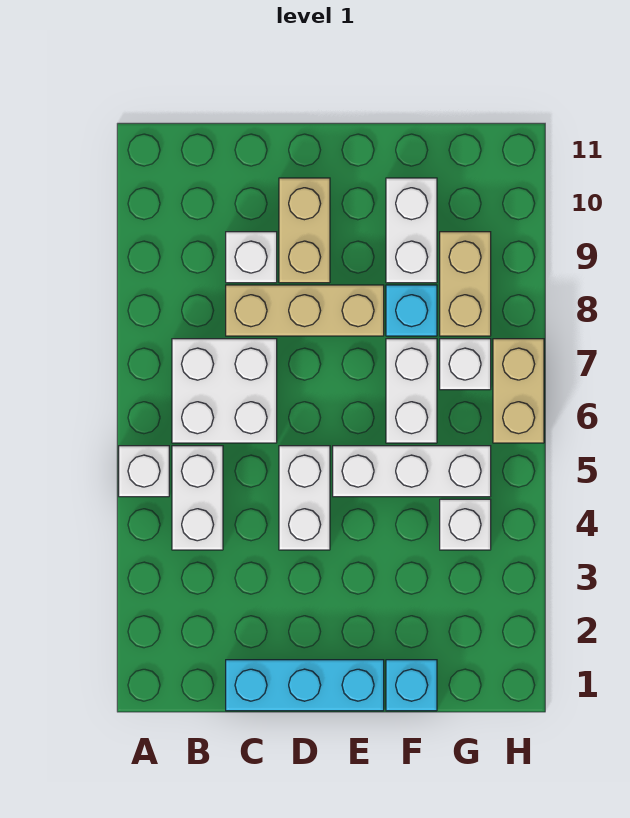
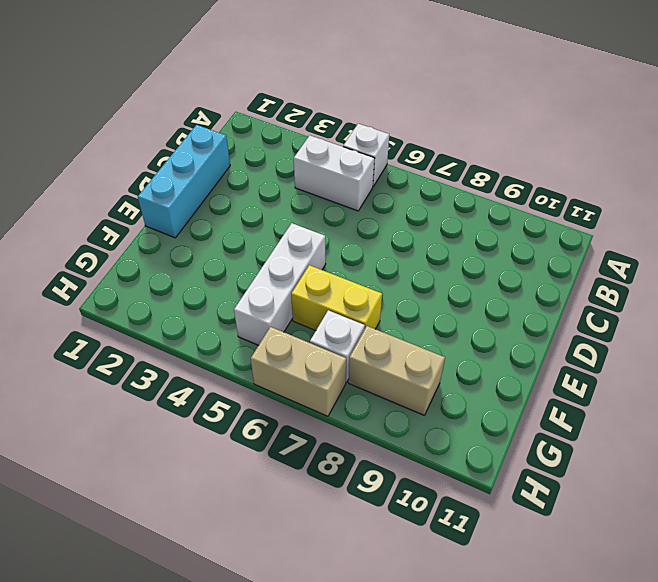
yellow brick F6:F7 level 1 -> white brick F6:F7 level 1
none -> white brick B6:C7 level 1
none -> tan brick C8:E8 level 1
none -> white brick C9 level 1

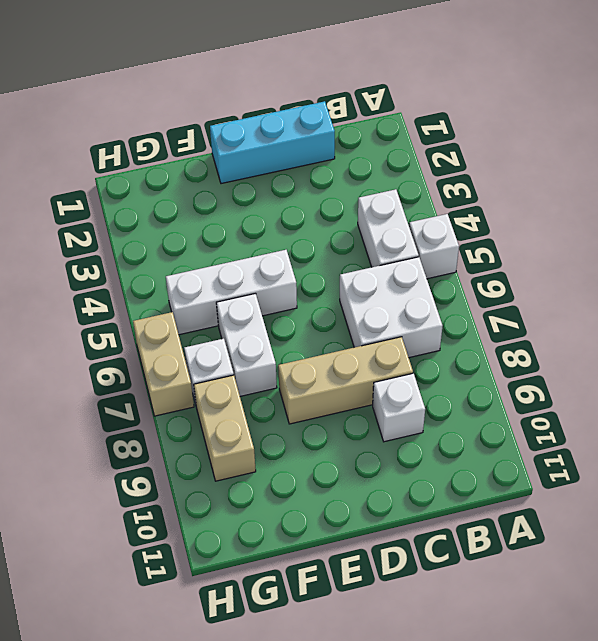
none -> white brick D4:D5 level 1
none -> tan brick D9:D10 level 1
none -> cyan brick F1 level 1

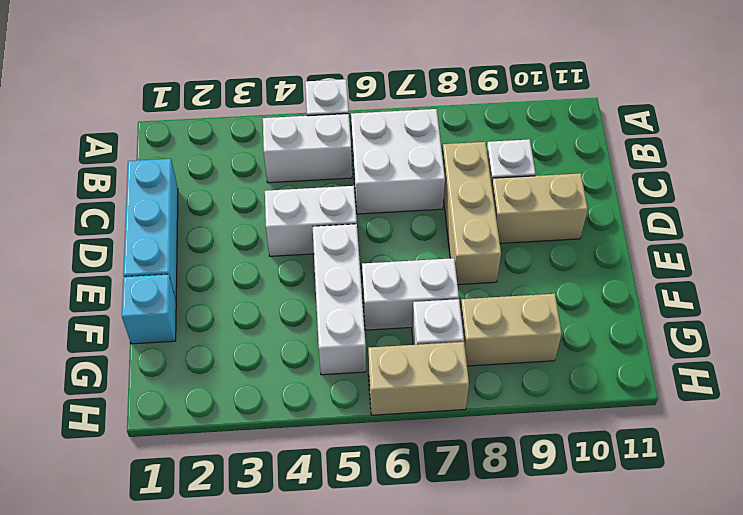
none -> cyan brick F8 level 1
none -> white brick F9:F10 level 1
none -> white brick G4 level 1

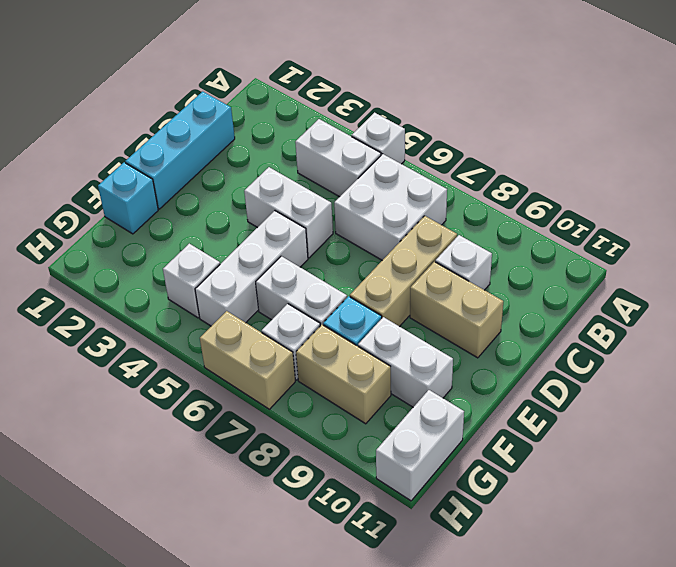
white brick G11:H11 level 1 -> none

